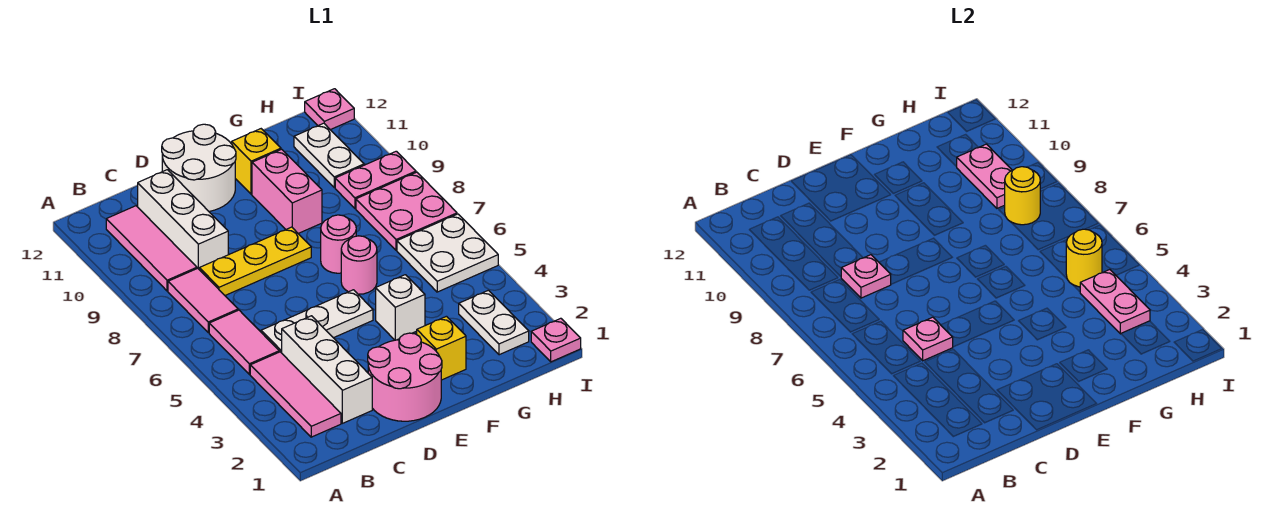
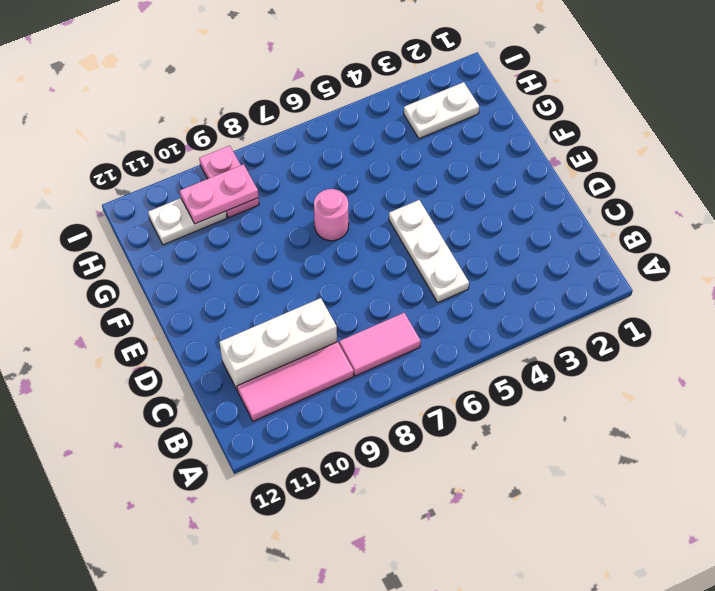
none -> pink tile B2:B4 level 1
none -> pink tile B5:B6 level 1
none -> white brick C2:C4 level 1

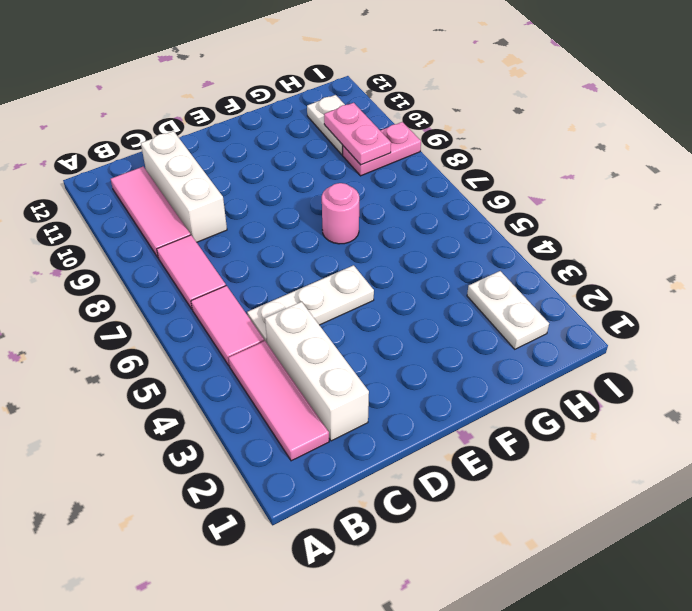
none -> yellow plate C8:E8 level 1
none -> pink round brick D1:E2 level 1
none -> white round brick D11:E12 level 1

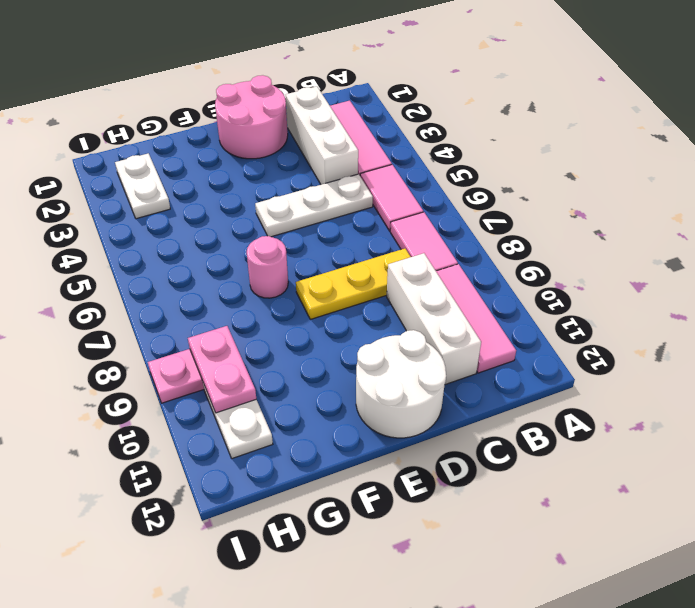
none -> yellow brick F2 level 1
none -> white brick F4 level 1
none -> pink round brick F6 level 1

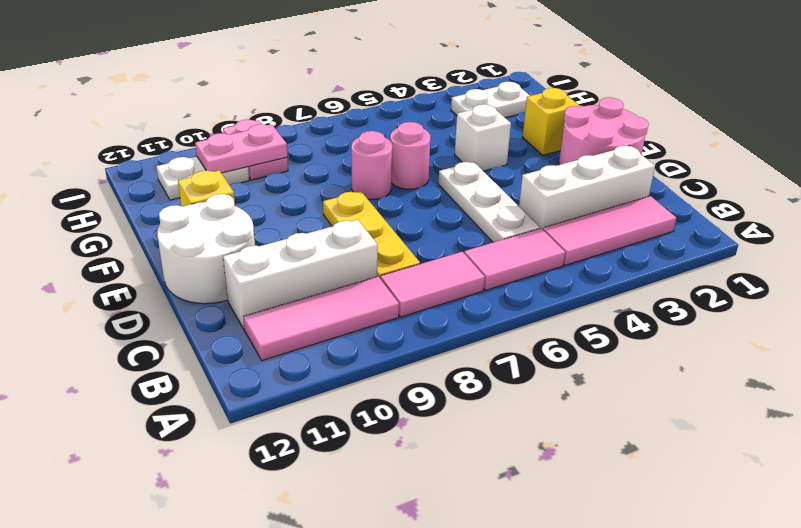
none -> pink brick F9:F10 level 1
none -> white plate H5:I6 level 1
none -> pink plate H7:I8 level 1

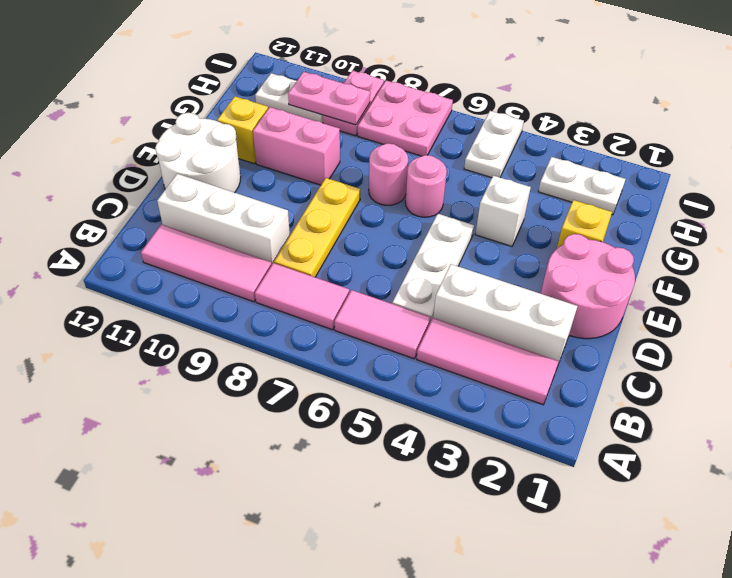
white plate H5:I5 level 1 -> white plate H5:I6 level 1
none -> pink plate I1 level 1
none -> pink plate I12 level 1
none -> pink plate C5 level 2

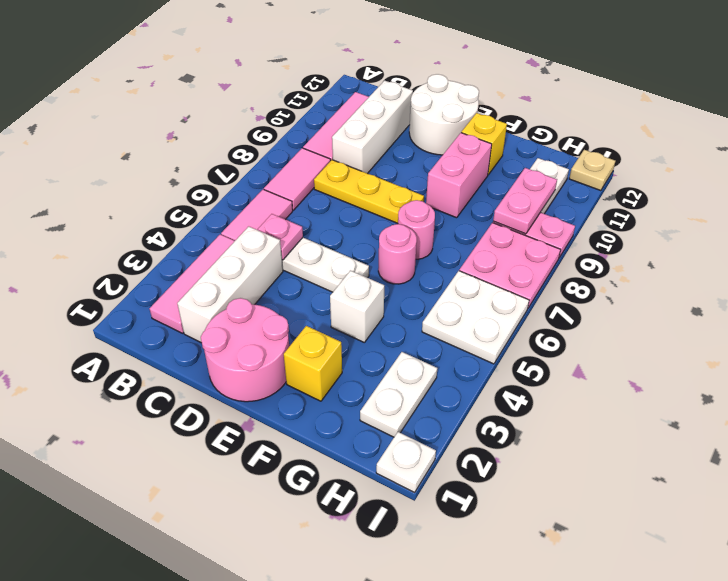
white plate I1 level 1 -> pink plate I1 level 1
tan plate I12 level 1 -> pink plate I12 level 1
none -> pink plate C8 level 2
none -> pink plate H3:H4 level 2
none -> yellow round brick H5 level 2

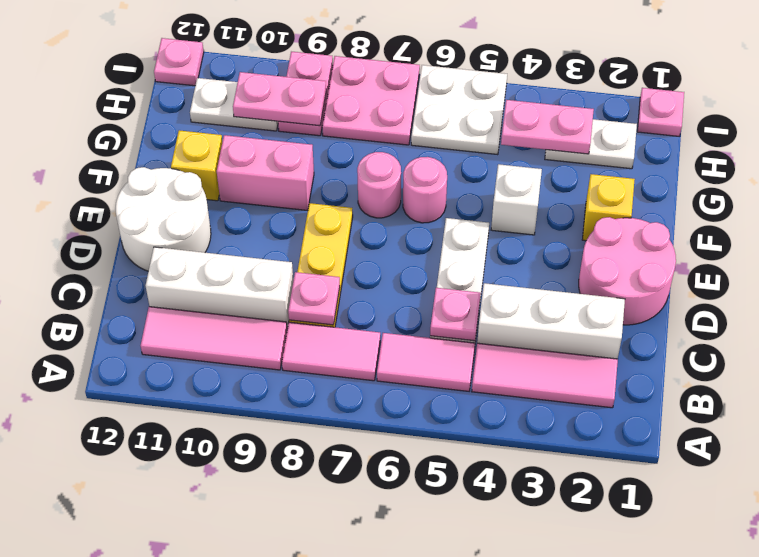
none -> yellow round brick H5 level 2
none -> yellow round brick H8 level 2

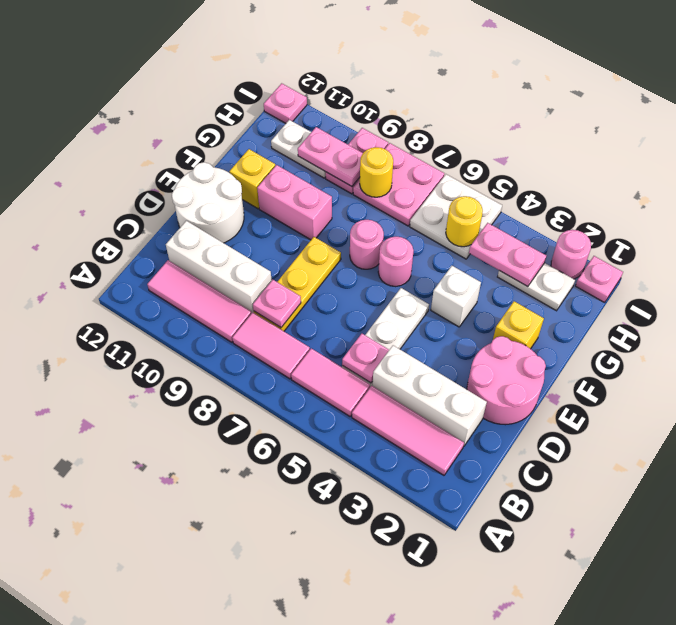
pink round brick I2 level 1 -> none

